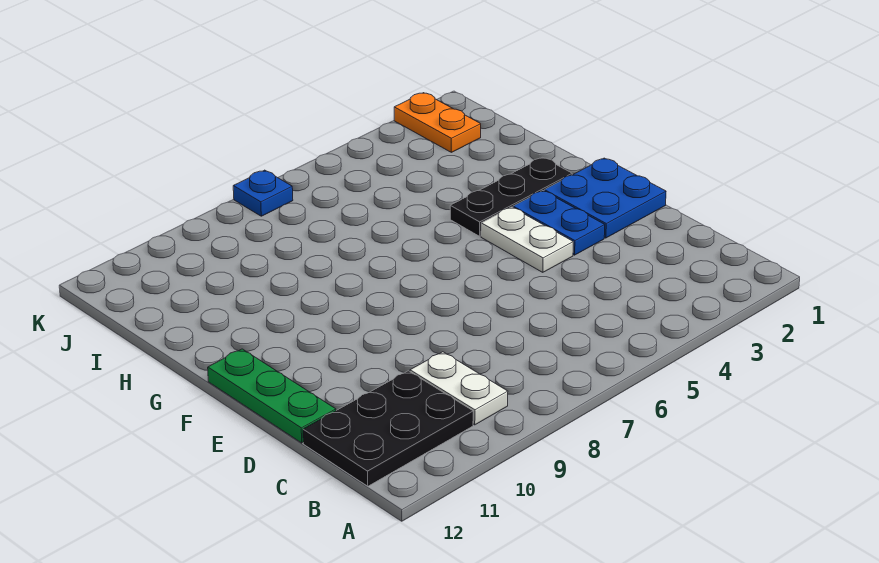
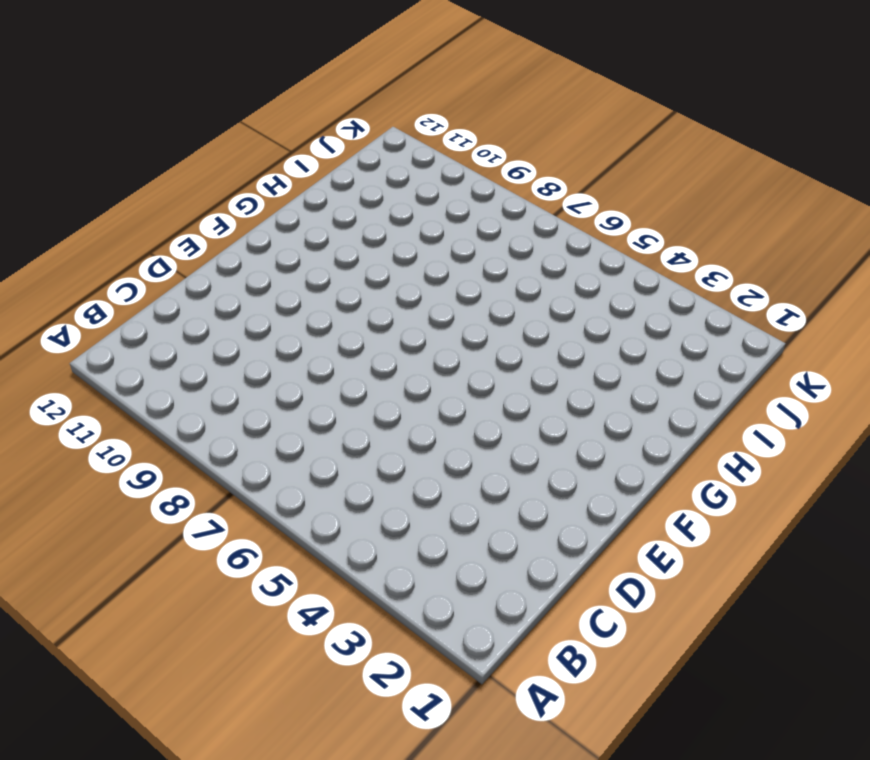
none -> white plate B9:C9 level 1
none -> black plate B10:C12 level 1

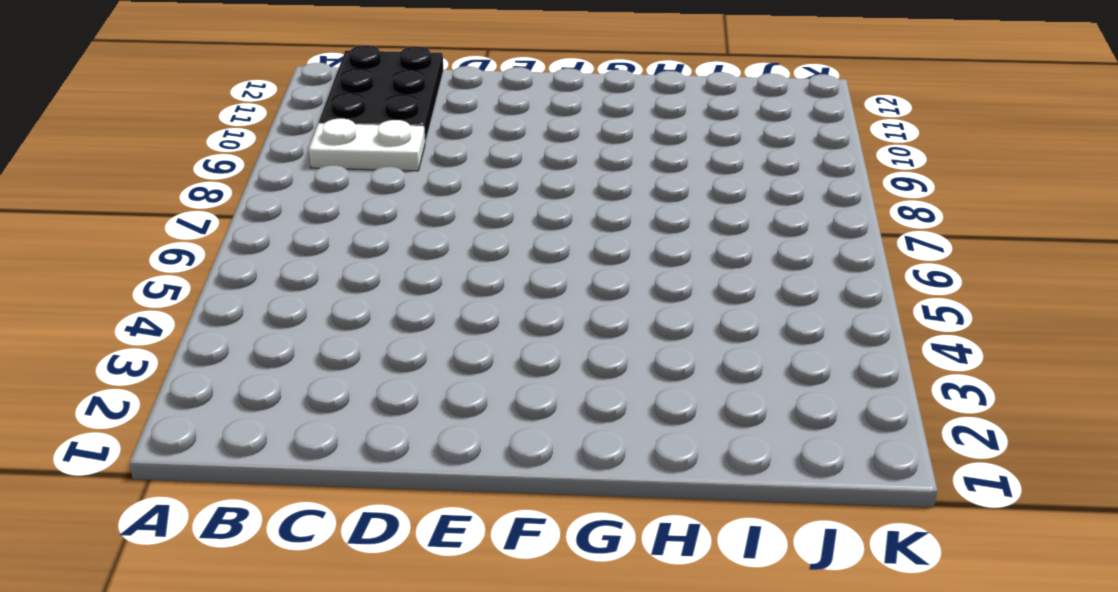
none -> green plate D12:F12 level 1
none -> blue plate E1:F2 level 1

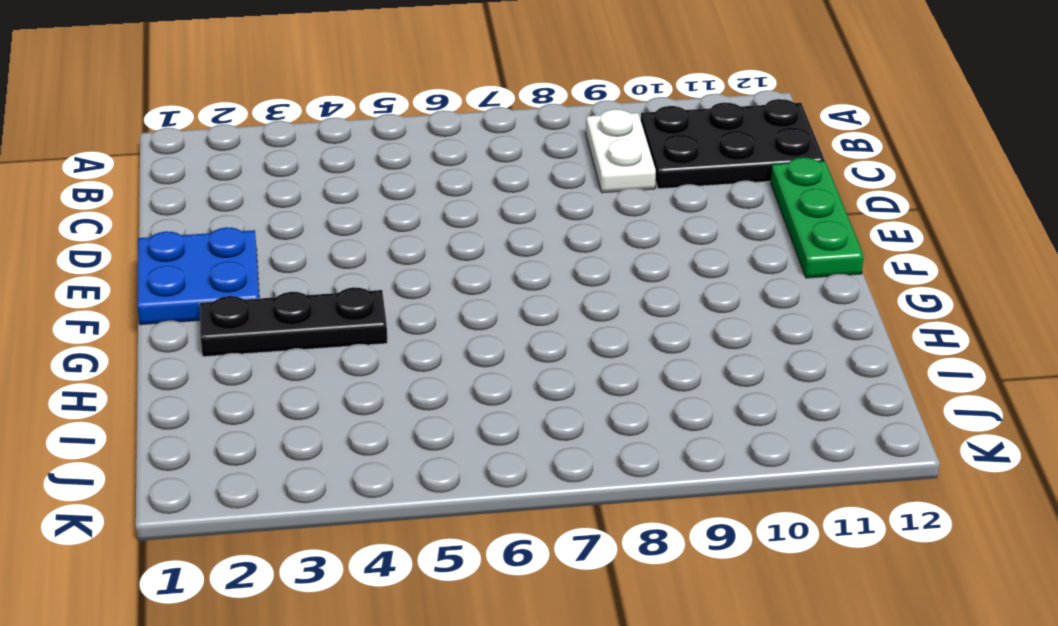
none -> blue plate E3:F3 level 1
none -> white plate E4:F4 level 1

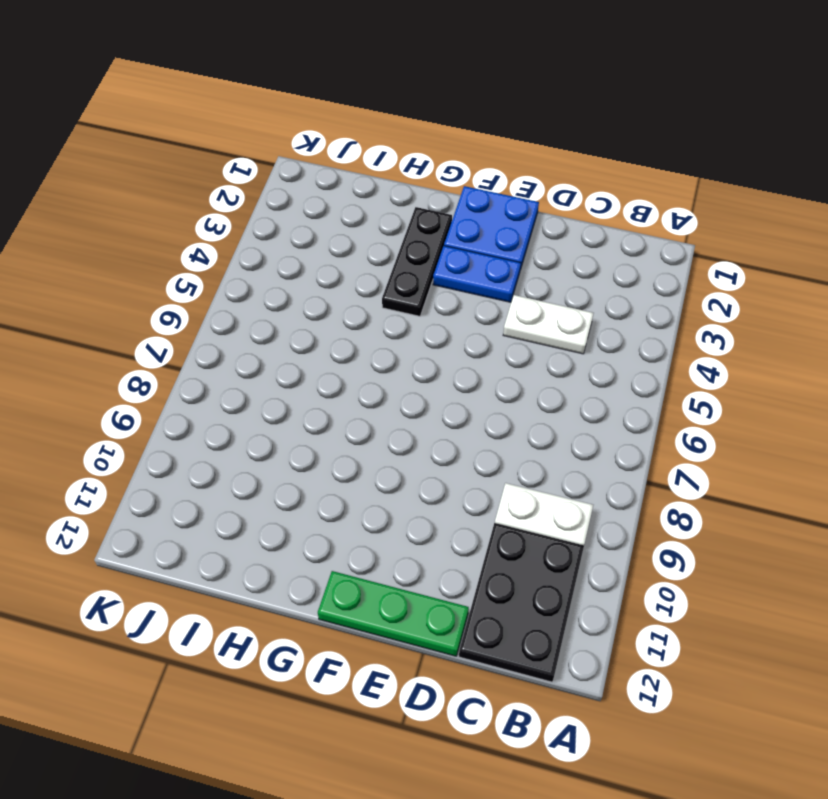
white plate C4:D4 level 1 -> white plate E4:F4 level 1
none -> orange plate J2:K2 level 1
none -> blue plate K7 level 1

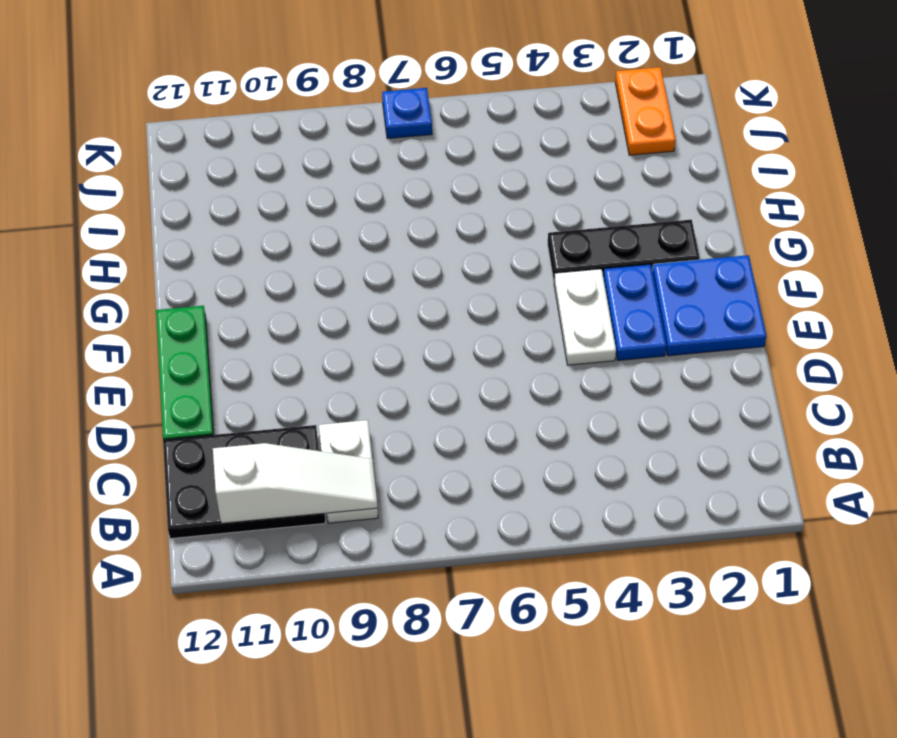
white slope B9:B11 level 2 top 11 -> none

